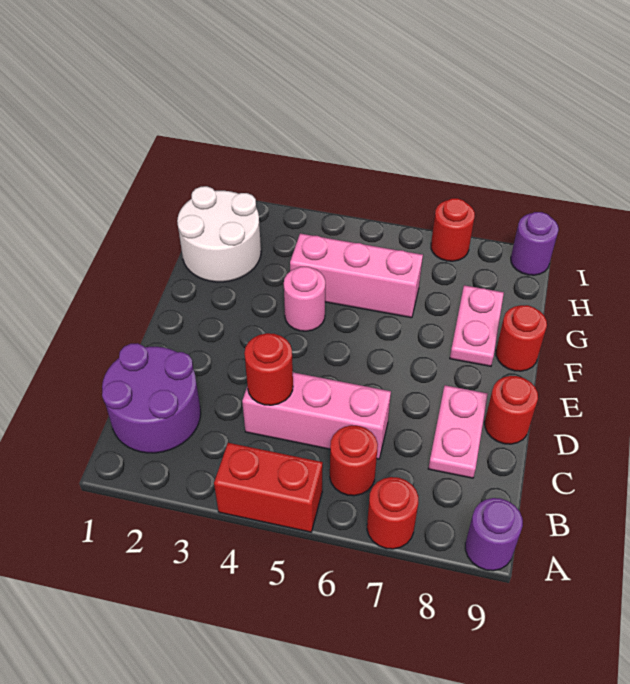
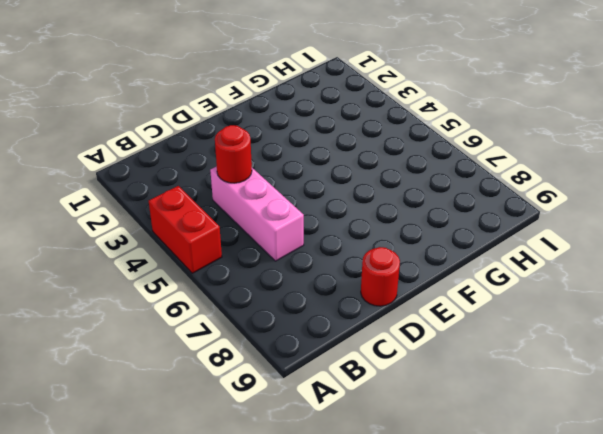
none -> red round brick A7 level 1
none -> purple round brick A9 level 1
none -> purple round brick B1:C2 level 1

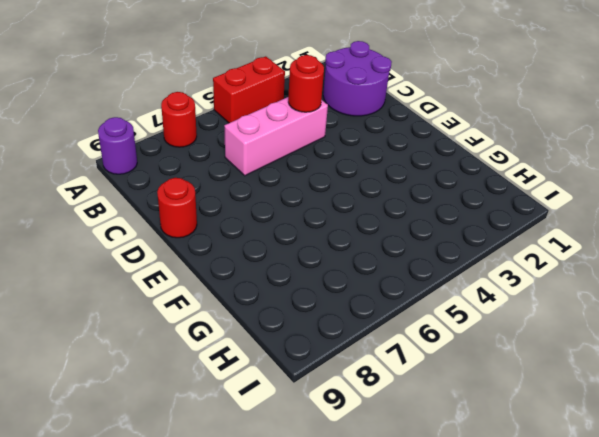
none -> red round brick B6 level 1
none -> pink plate C8:D8 level 1
none -> pink round brick F4 level 1

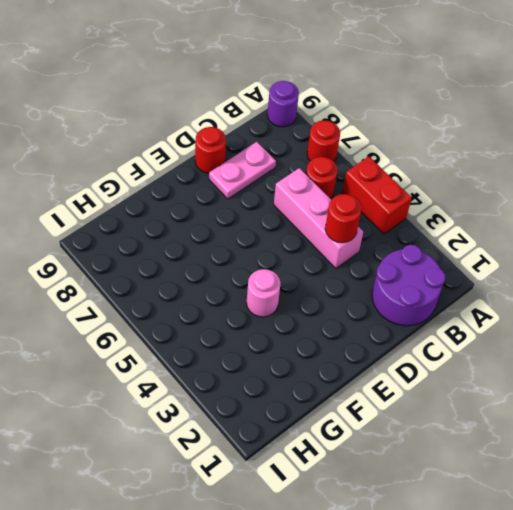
none -> pink plate F8:G8 level 1
none -> red round brick F9 level 1
none -> white round brick G1:H2 level 1

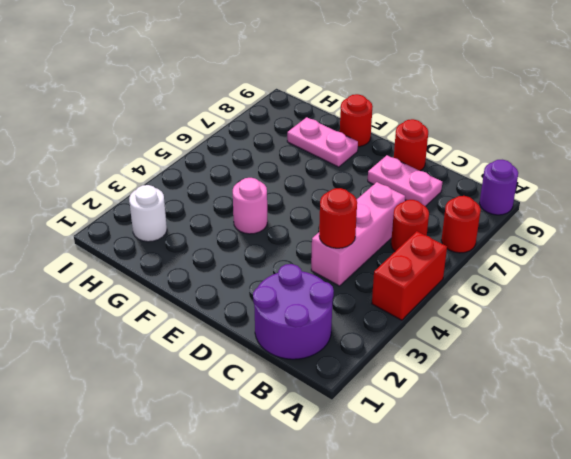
white round brick H2 level 1 -> white round brick G1:H2 level 1
none -> pink brick G4:G6 level 1
none -> red round brick I7 level 1
none -> purple round brick I9 level 1

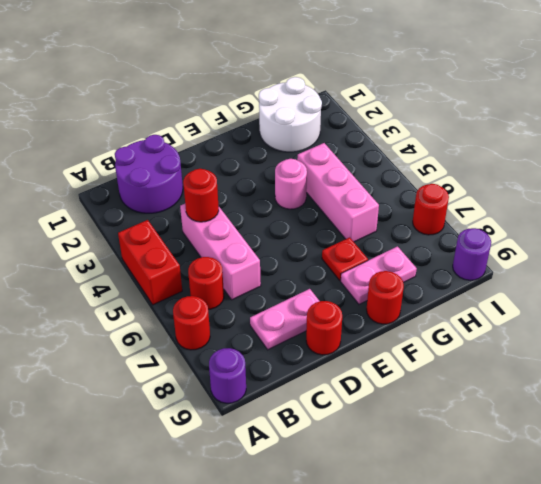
red plate F7 level 1 -> none

